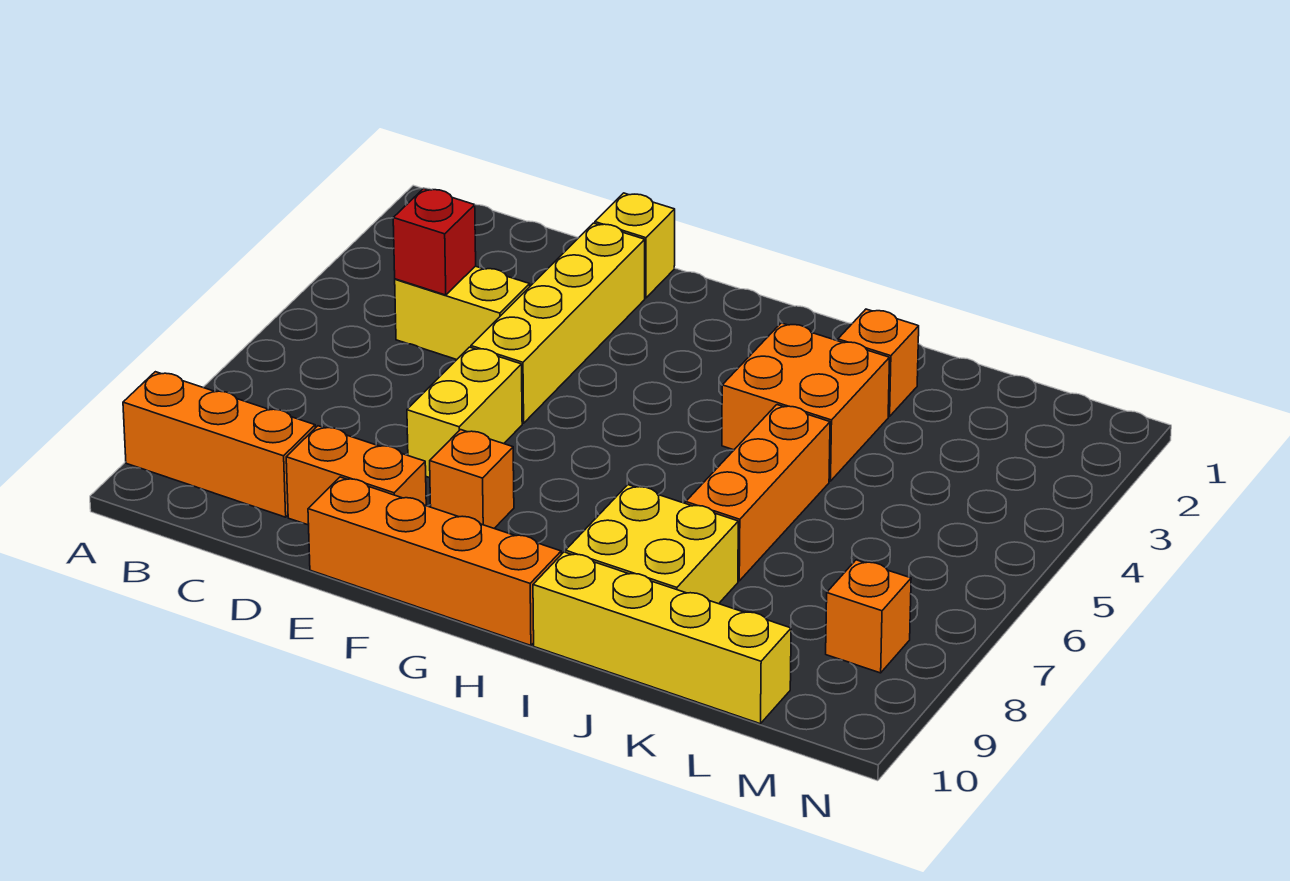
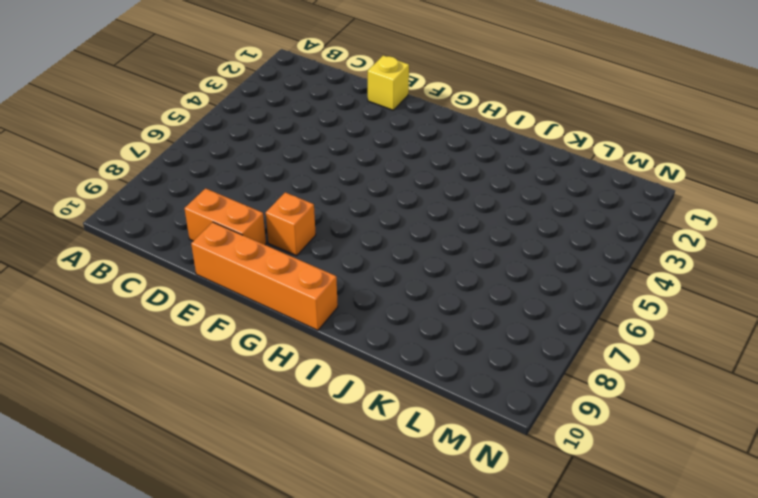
none -> orange brick A9:C9 level 1
none -> yellow brick C4:D4 level 1
none -> yellow brick E2:E5 level 1

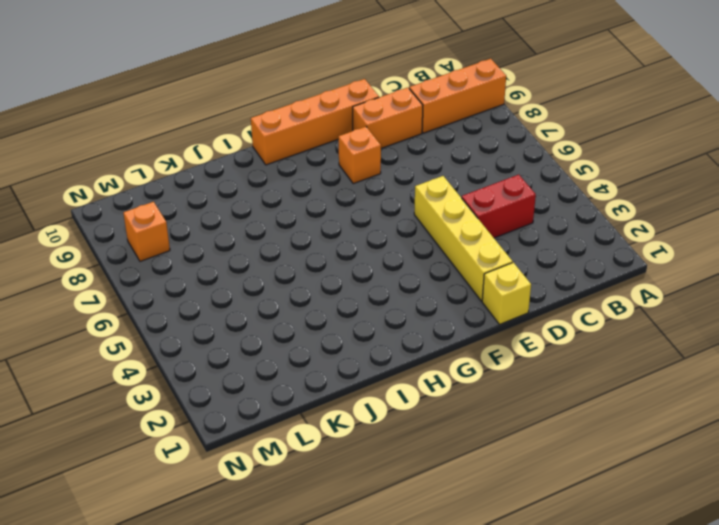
red brick C4:D4 level 1 -> yellow brick C4:D4 level 1
none -> yellow brick E6:E7 level 1
none -> orange brick I3:J4 level 1
none -> yellow brick I8:J9 level 1

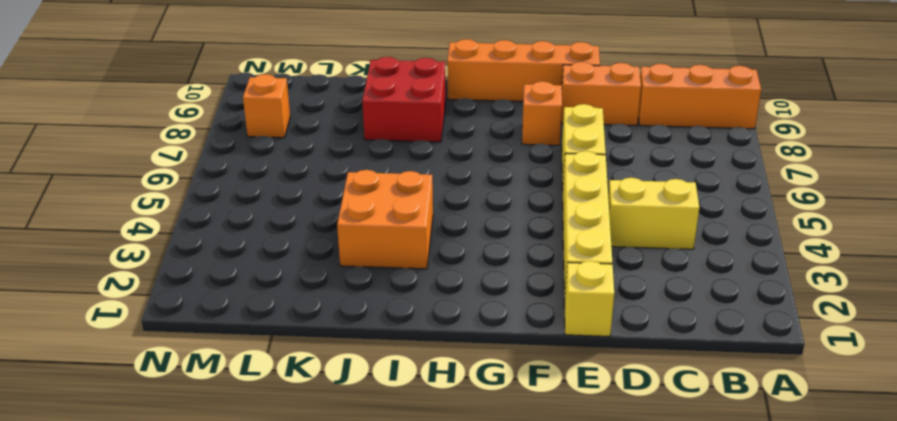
red brick I8:J9 level 1 -> yellow brick I8:J9 level 1
none -> yellow brick I10:L10 level 1
none -> orange brick J2 level 1
none -> orange brick J5:J7 level 1

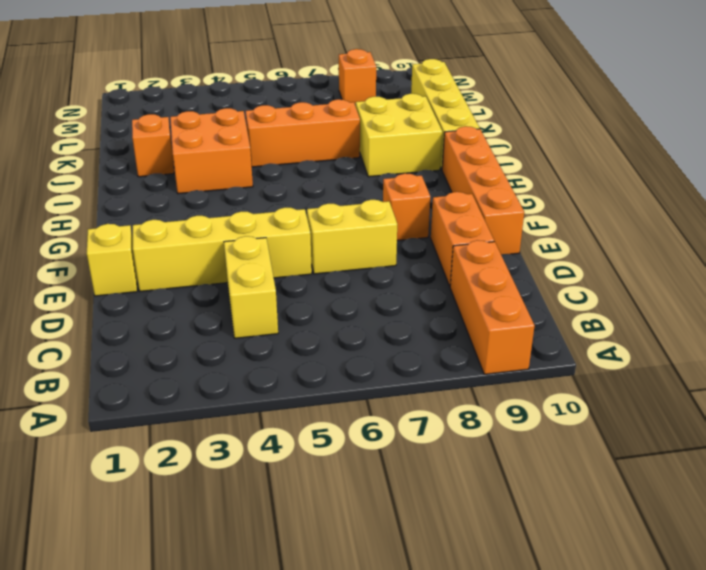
none -> red brick C4 level 2

